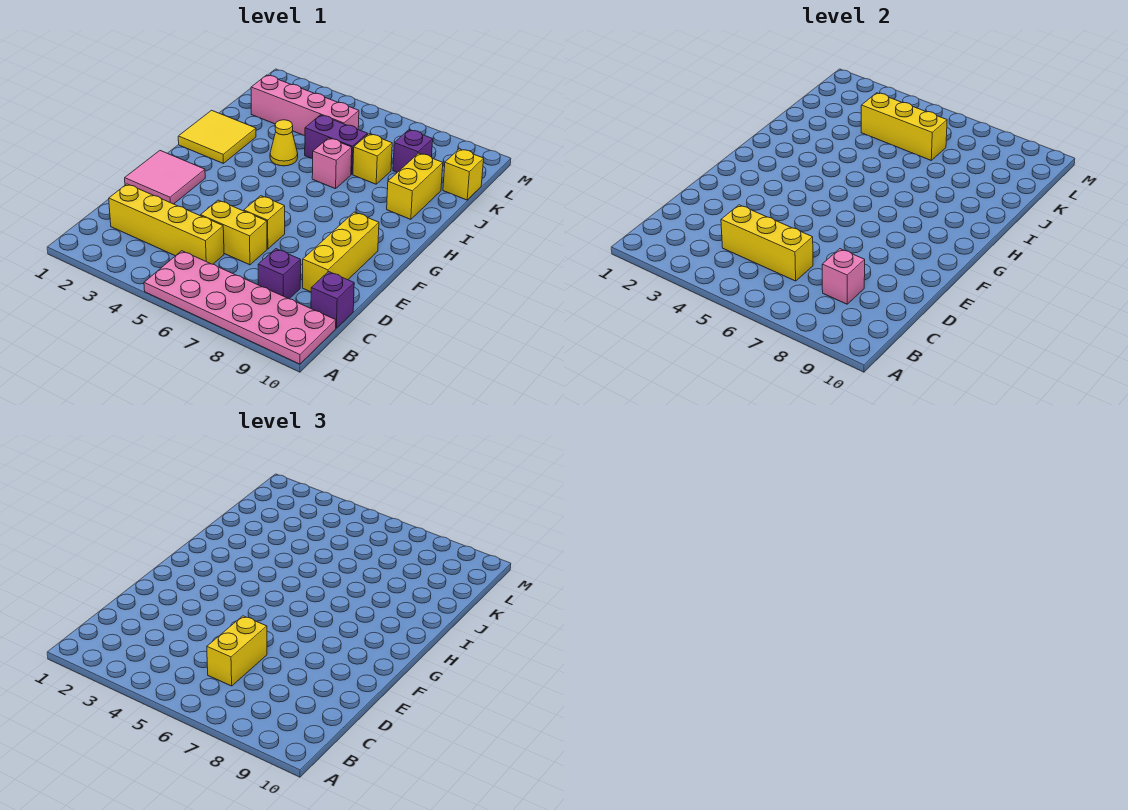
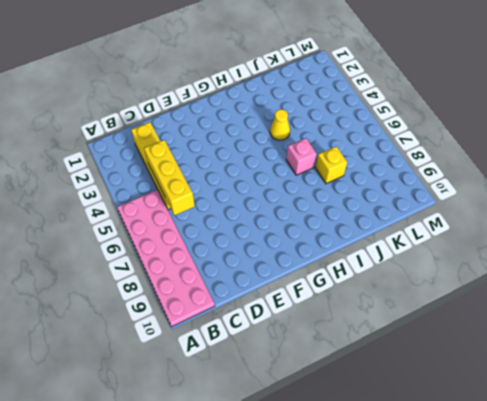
none -> purple brick C8 level 1
none -> purple brick C10 level 1
none -> yellow brick D5:D6 level 1

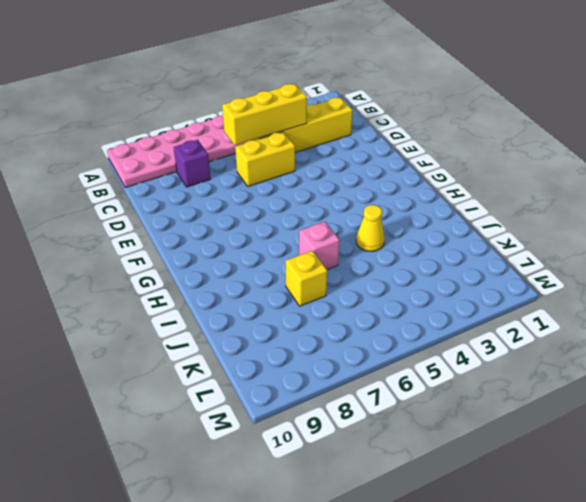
none -> purple brick C10 level 1
none -> yellow brick D9:F9 level 1
none -> pink tile E1:F2 level 1

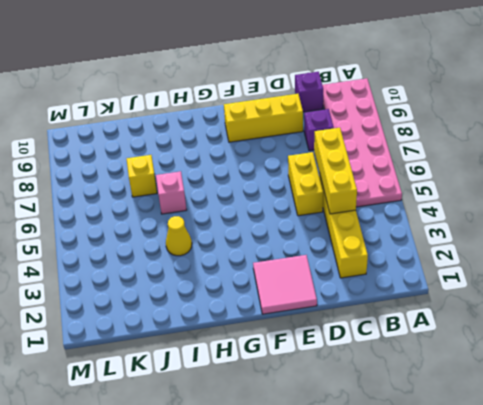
none -> yellow brick E6 level 1
none -> yellow tile H1:I2 level 1
none -> yellow brick I9:J9 level 1

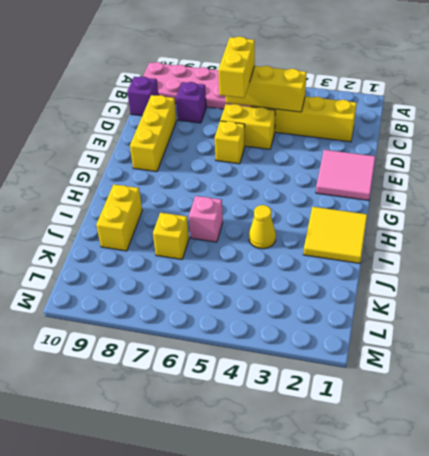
none -> purple brick J5:J6 level 1
none -> pink brick K2:K5 level 1
none -> purple brick K8 level 1

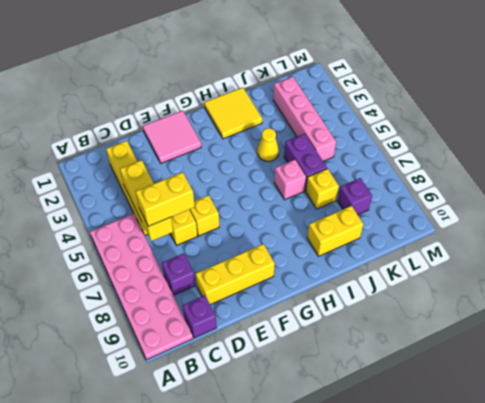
none -> yellow brick K10 level 1
none -> pink brick C8 level 2
none -> yellow brick K4:K6 level 2

